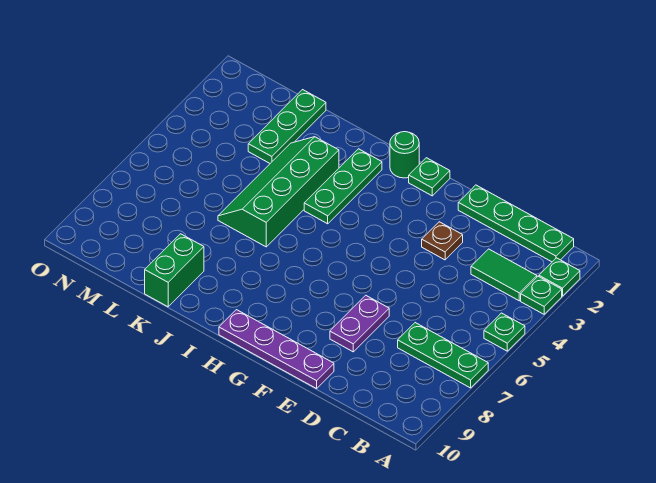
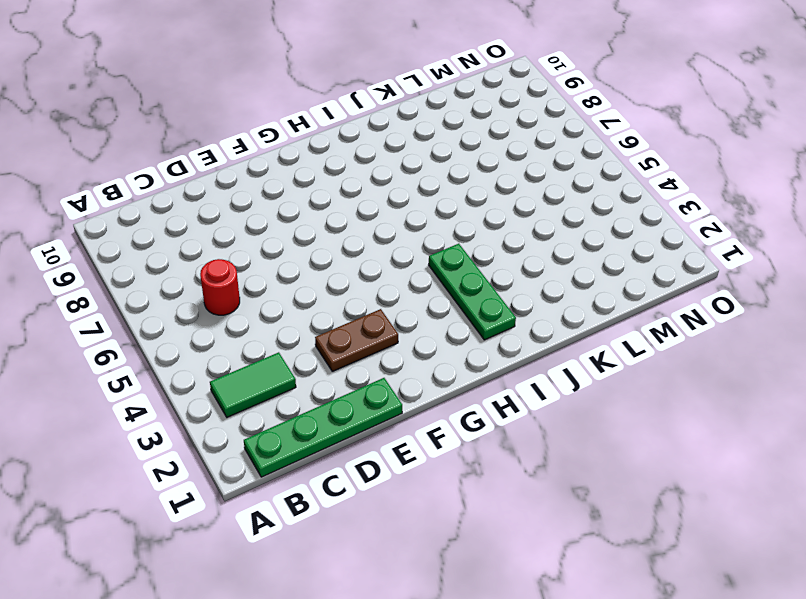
red round brick C6 level 1 -> none
brown plate E3:F3 level 1 -> brown plate E3 level 1
none -> green plate A2 level 1
none -> green plate A3 level 1
none -> green plate A5 level 1

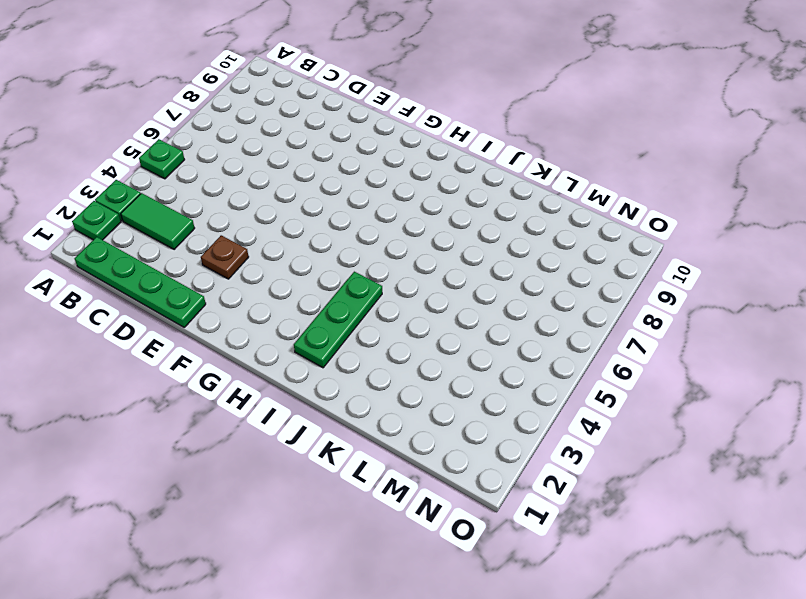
none -> green plate A7:C7 level 1
none -> purple plate E7:E8 level 1
none -> purple plate E10:H10 level 1

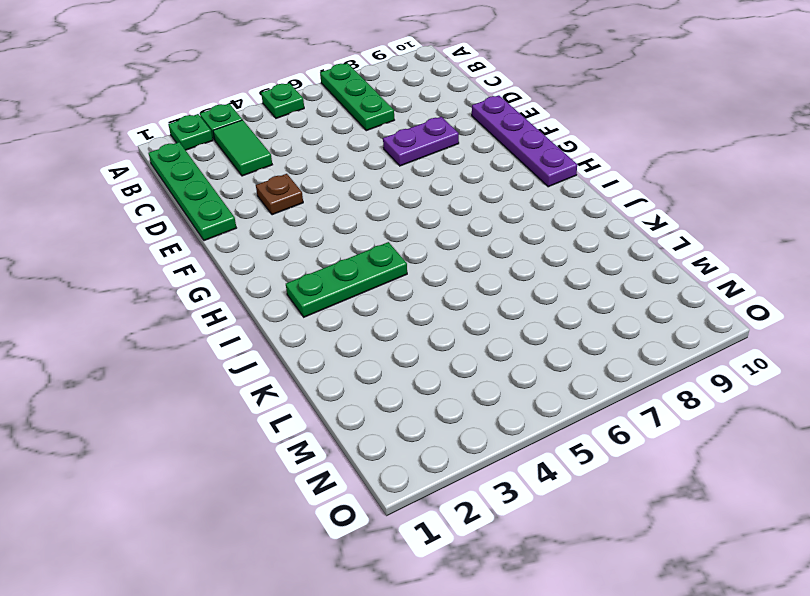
none -> green plate G1 level 1
none -> green round brick H1 level 1
none -> green slope J3:K6 level 1 top J

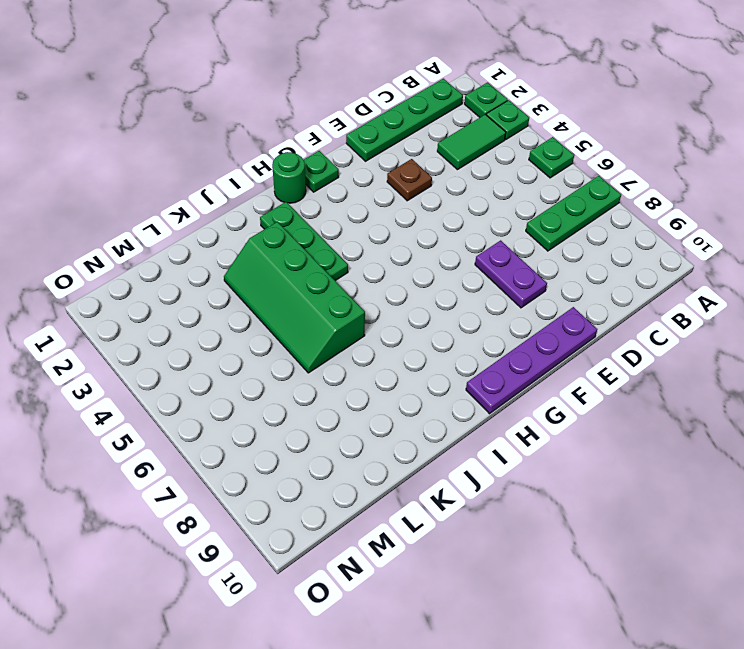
none -> green brick K9:K10 level 1
none -> green plate L1:L3 level 1

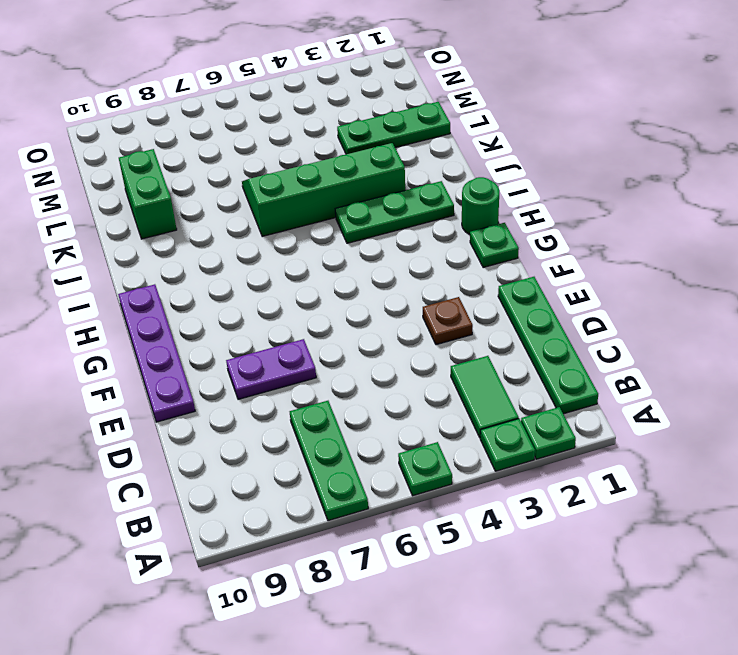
green brick K9:L9 level 1 -> green brick K9:K10 level 1

